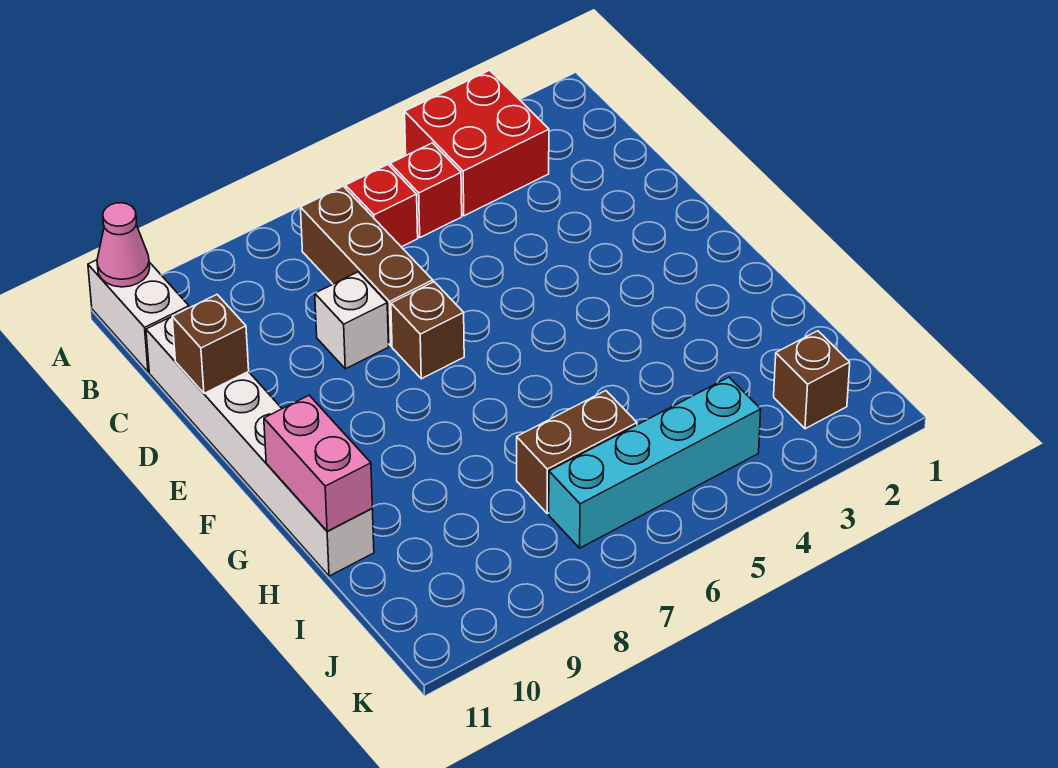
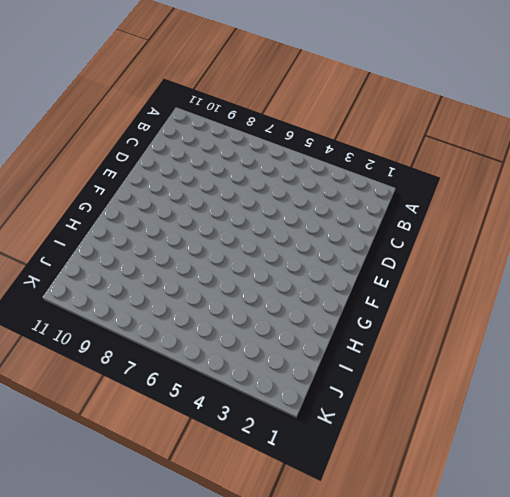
none -> red brick A3:B4 level 1
none -> white brick A11:B11 level 1
none -> red brick B5 level 1

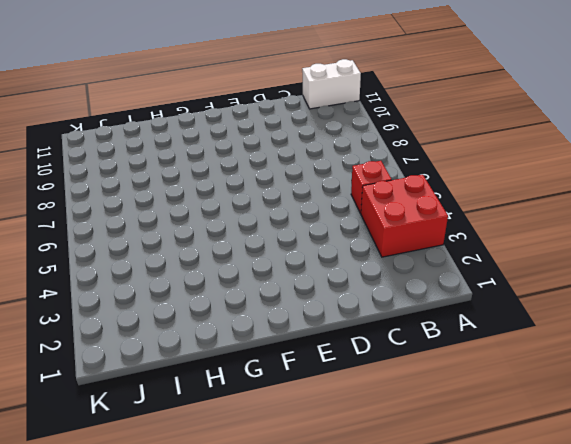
none -> red brick B6 level 1
none -> brown brick B7:D7 level 1
none -> white brick C11:H11 level 1

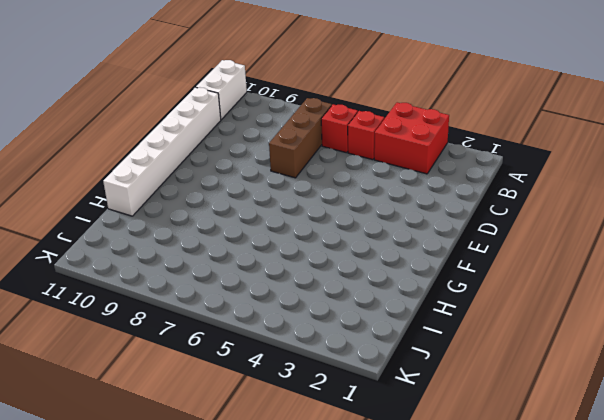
none -> white brick D8 level 1
none -> brown brick E7 level 1
none -> brown brick I6:I7 level 1

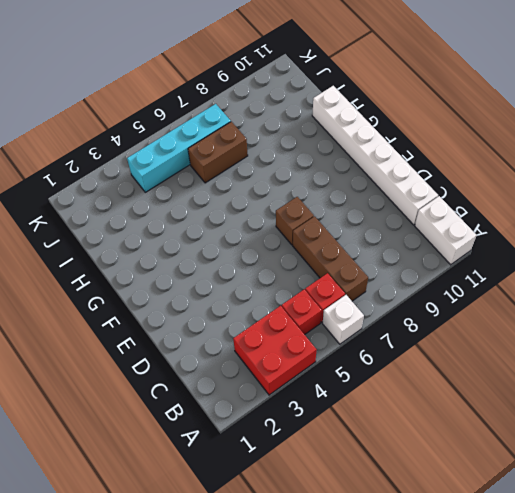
white brick A6 level 1 -> white brick D8 level 1
none -> brown brick J2 level 1
none -> pink cone A11 level 2
none -> brown brick D11 level 2

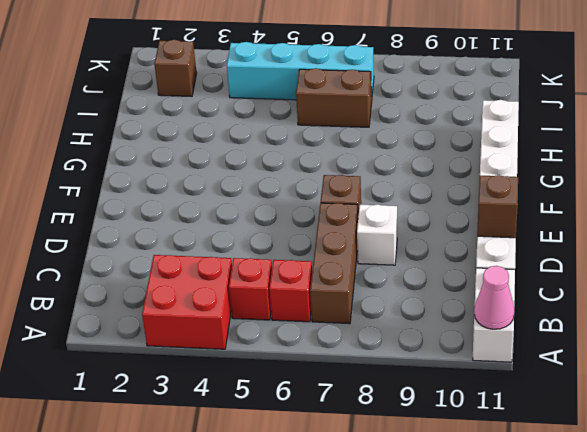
none -> pink brick G11:H11 level 2

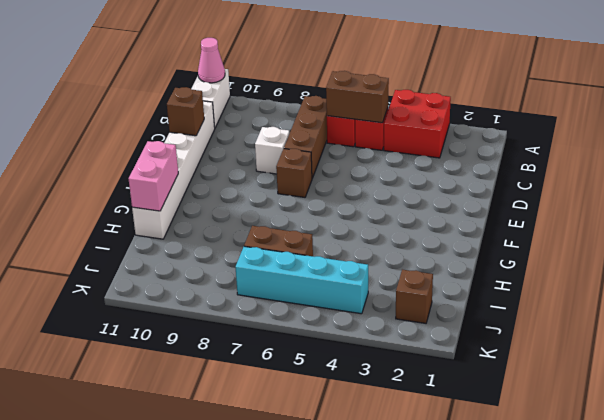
brown brick B5:B6 level 2 -> none

